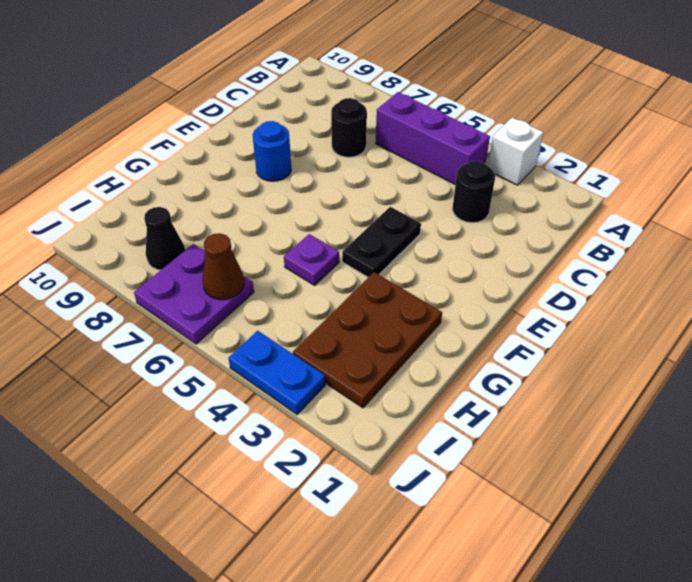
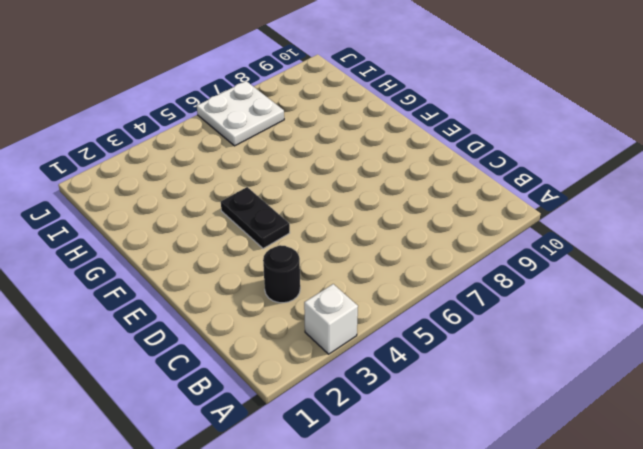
white plate I6:J7 level 1 -> purple plate I6:J7 level 1
none -> purple brick B4:B6 level 1
none -> black round brick C7 level 1
none -> blue round brick E8 level 1

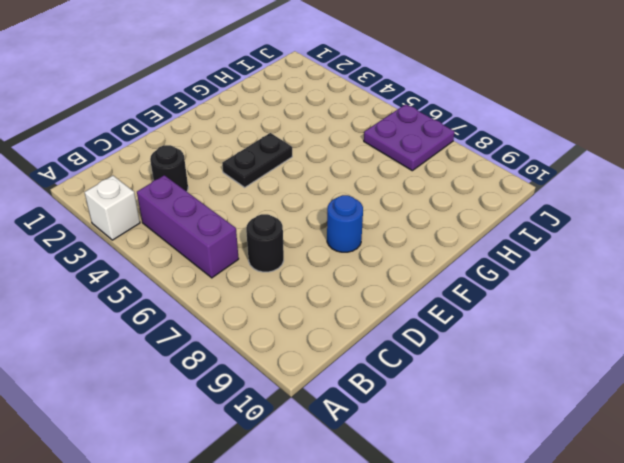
none -> brown plate G2:I3 level 1
none -> purple plate G5 level 1
none -> black cone I8 level 1

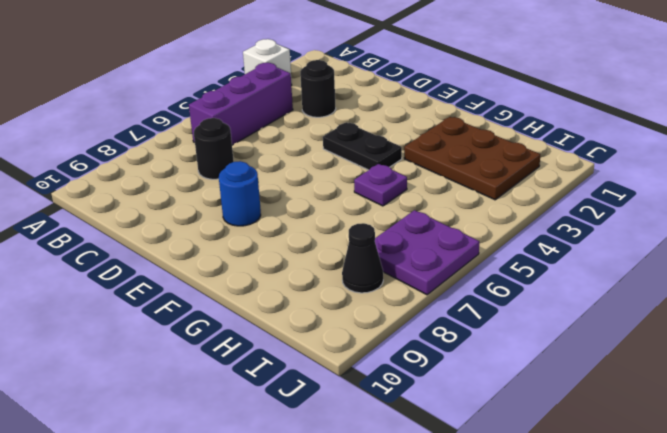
none -> blue plate J3:J4 level 1
none -> brown cone I6 level 2

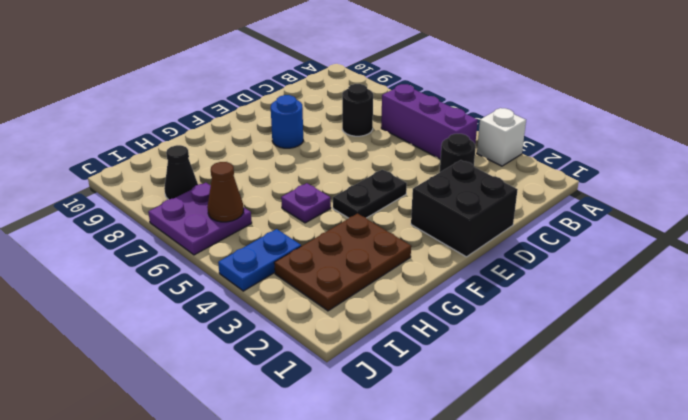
black brick D1:E2 level 1 -> none
blue plate I4:J4 level 1 -> blue plate J3:J4 level 1

